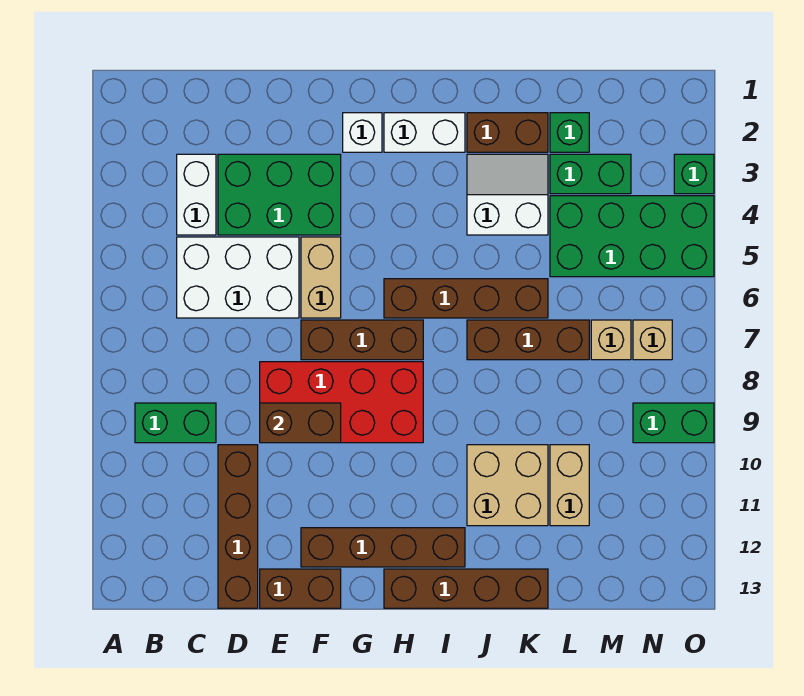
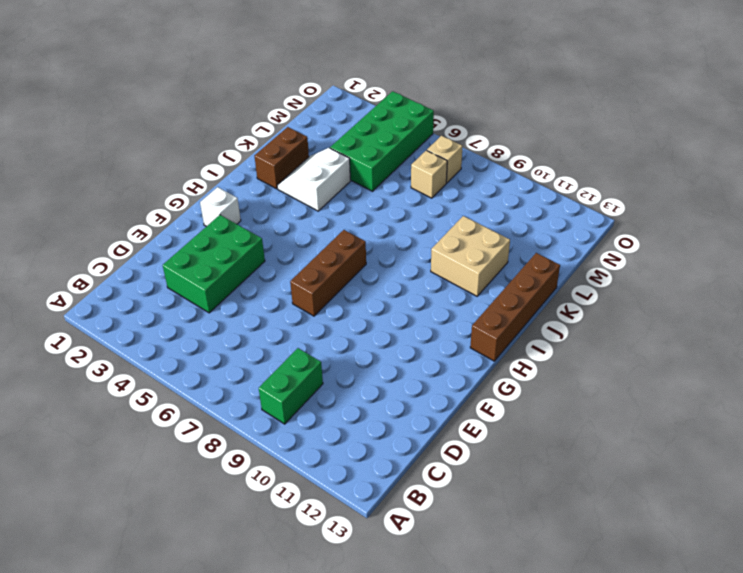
none -> white brick C3:C4 level 1
none -> white brick C5:E6 level 1
none -> brown brick D10:D13 level 1

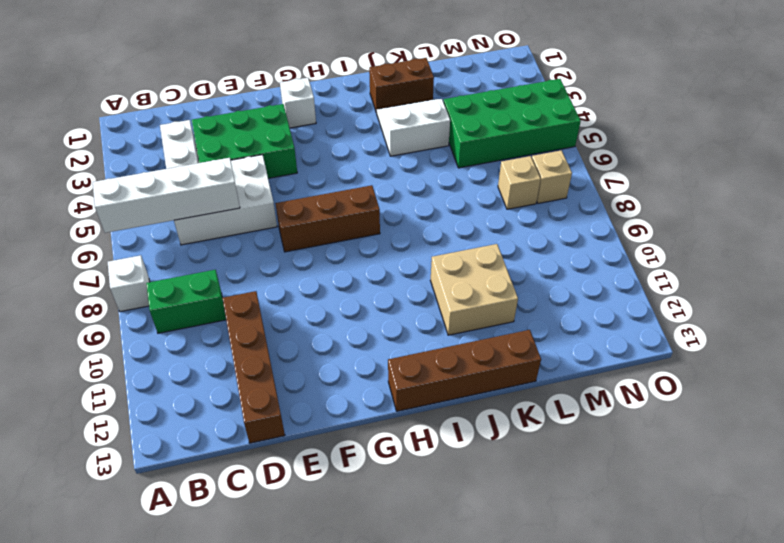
white brick A6:D6 level 2 -> none
white brick A8 level 1 -> none
none -> red brick E8:H9 level 1
none -> brown brick E13:F13 level 1
none -> tan brick F5:F6 level 1

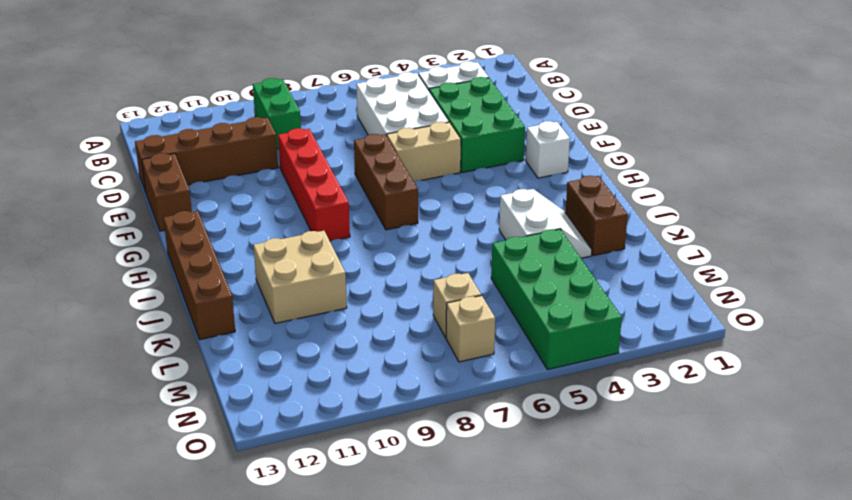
red brick E9:H9 level 1 -> red brick E8:H9 level 1
none -> brown brick F12:I12 level 1
none -> white brick H2:I2 level 1
none -> brown brick H6:K6 level 1

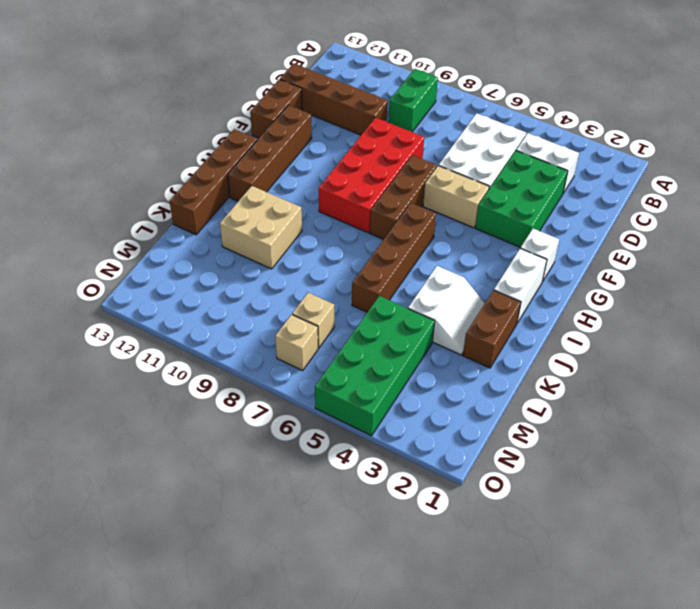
none -> brown brick J7:L7 level 1
none -> green brick L2 level 1
none -> green brick L3:M3 level 1

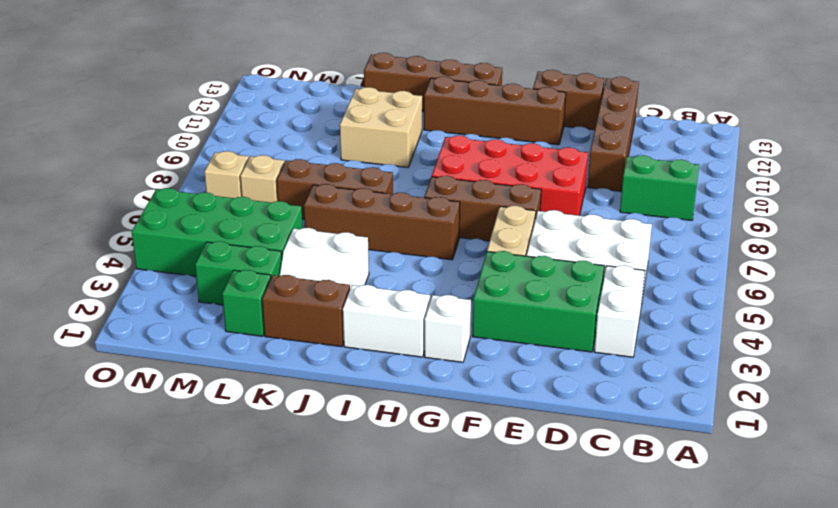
none -> tan brick L10:L11 level 1
none -> green brick N9:O9 level 1
none -> green brick O3 level 1

